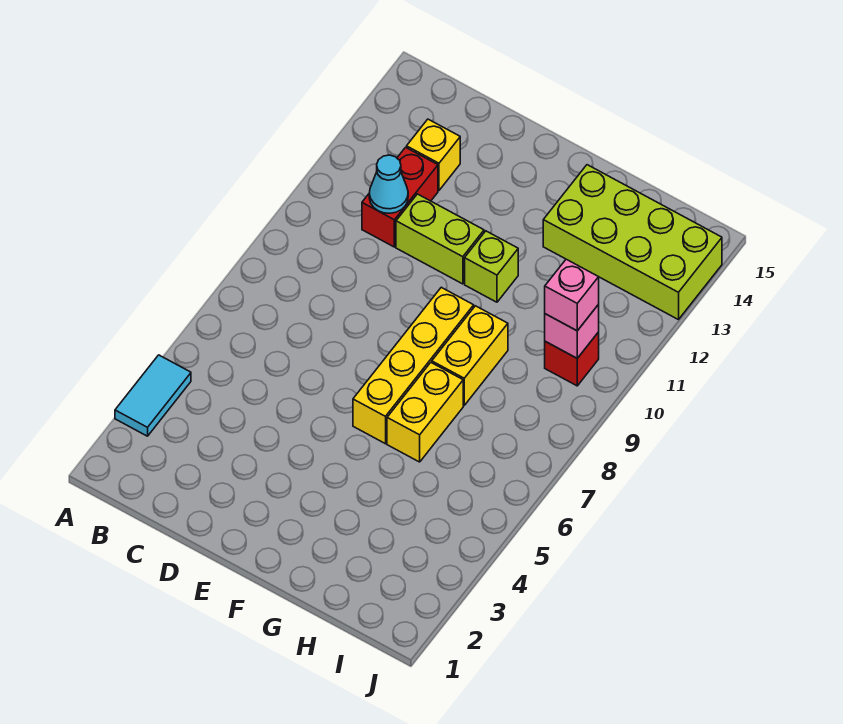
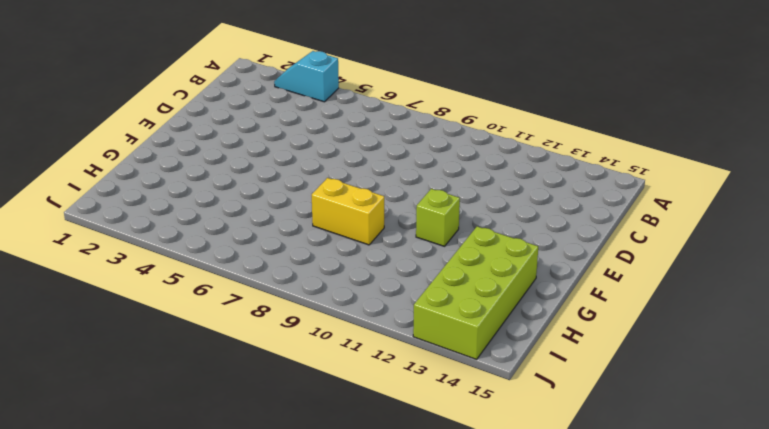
cyan slope A3:A4 level 1 top 4 -> cyan tile A3:A4 level 1
none -> red brick C11:C12 level 1
none -> yellow brick C13 level 1
none -> lime brick D11:E11 level 1

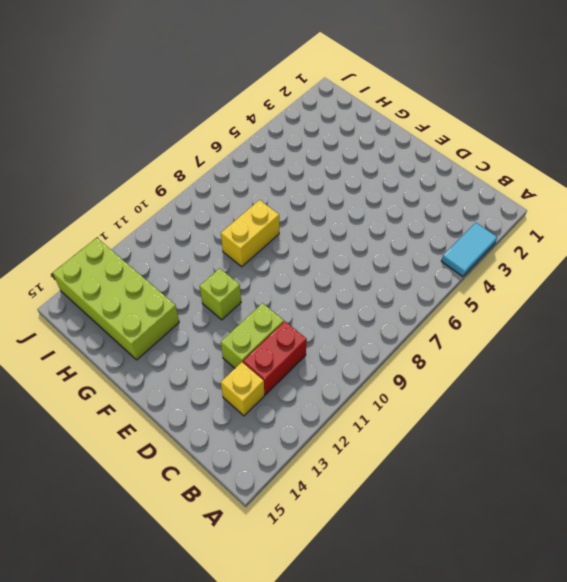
lime brick D11:D12 level 1 -> lime brick D11:E11 level 1
none -> yellow brick F6:F9 level 1
none -> yellow brick G6:G7 level 1
none -> red brick I10 level 1

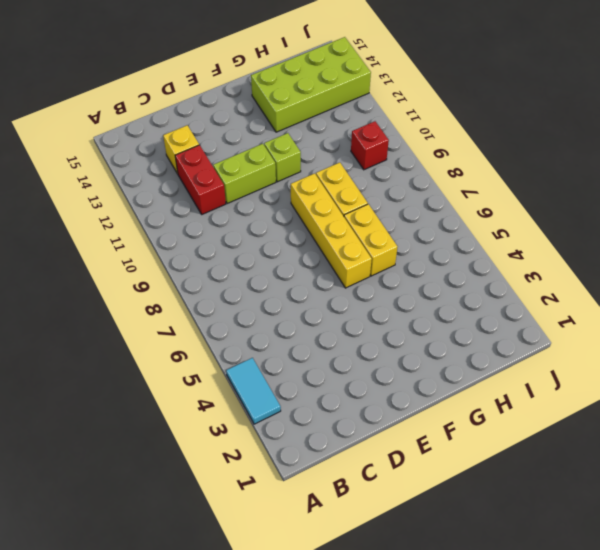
none -> cyan cone C11 level 2
none -> pink brick I10 level 2
none -> pink brick I10 level 3

